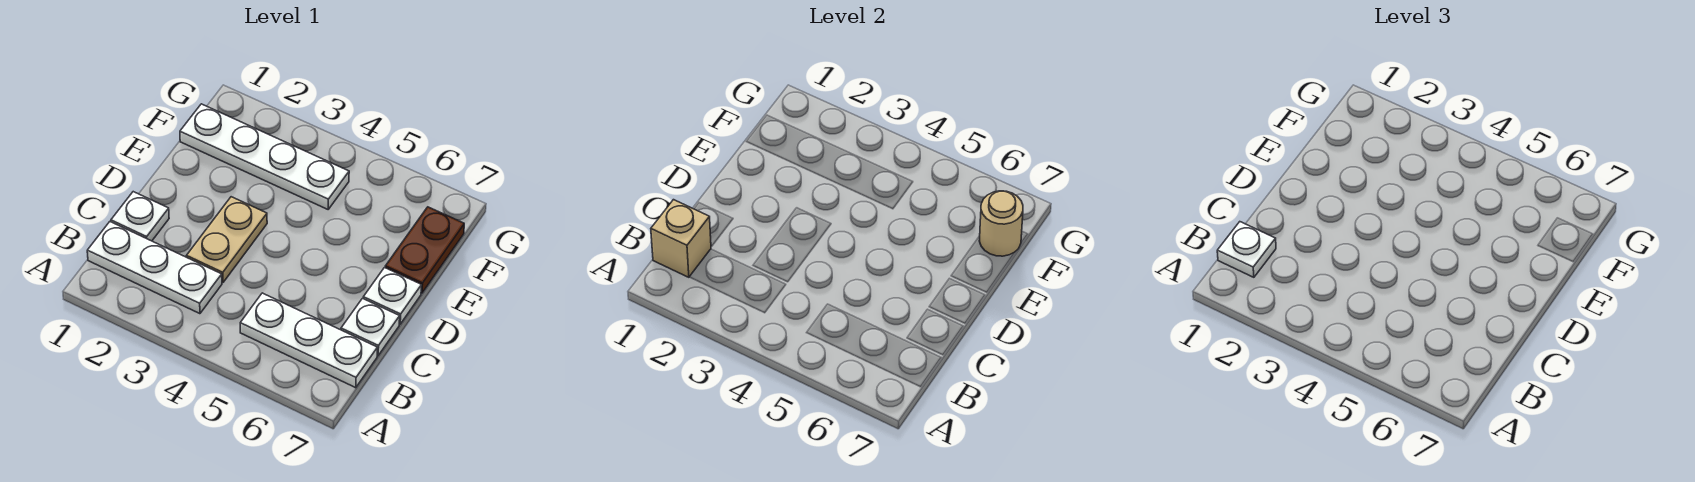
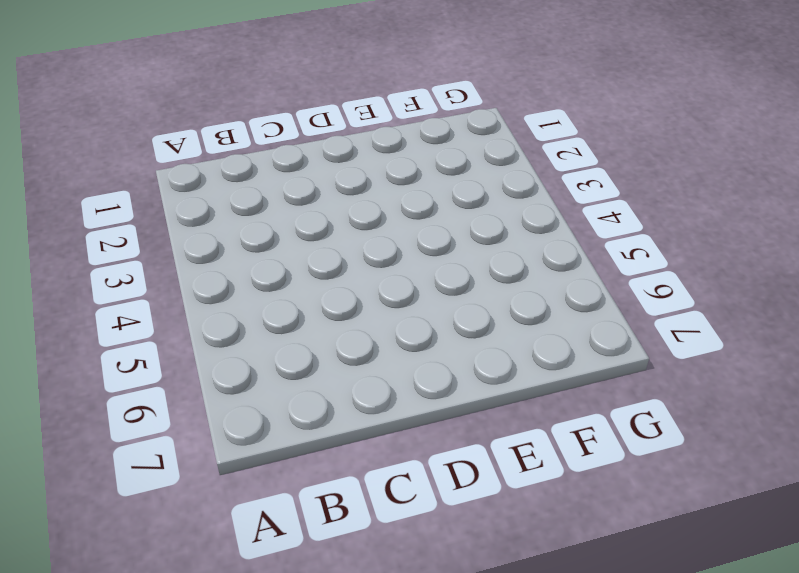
none -> white plate B1:B3 level 1
none -> white plate B5:B7 level 1

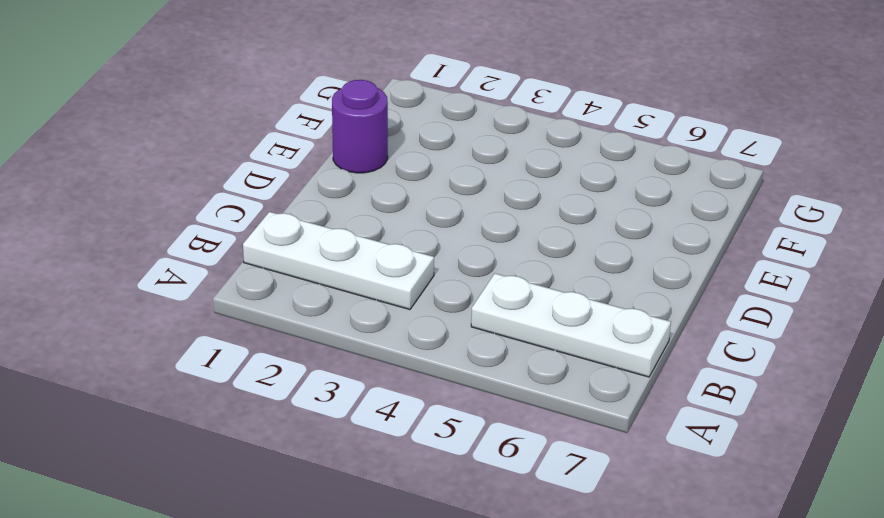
purple round brick E1 level 1 -> none
none -> white plate C1 level 1
none -> tan plate C3:D3 level 1

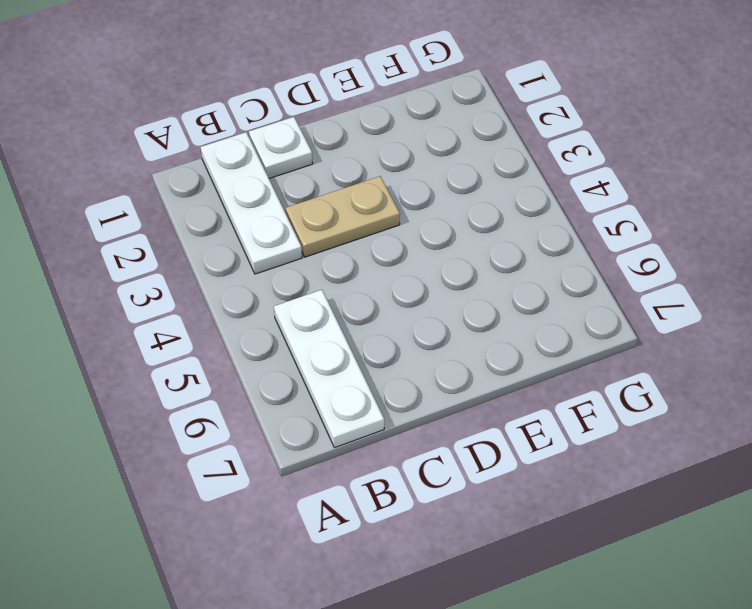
none -> white plate C7 level 1
none -> white plate D7 level 1

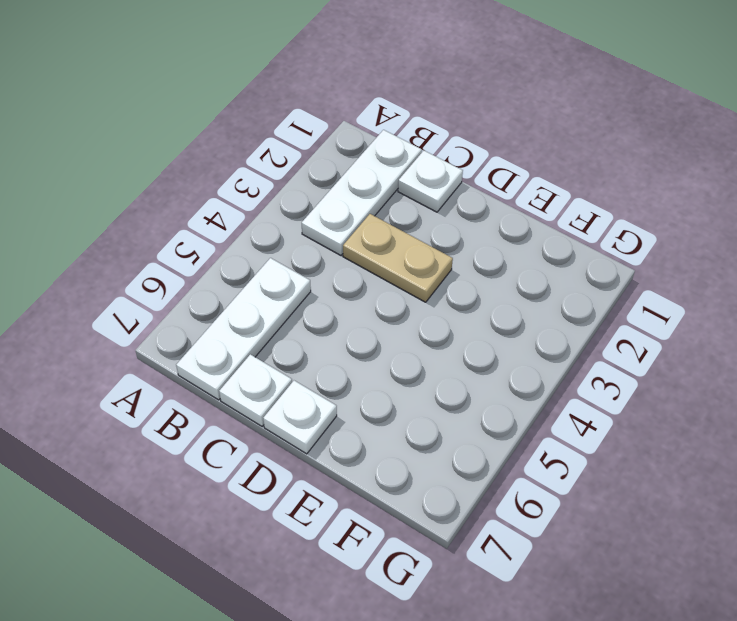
none -> brown plate E7:F7 level 1
none -> white plate F1:F4 level 1

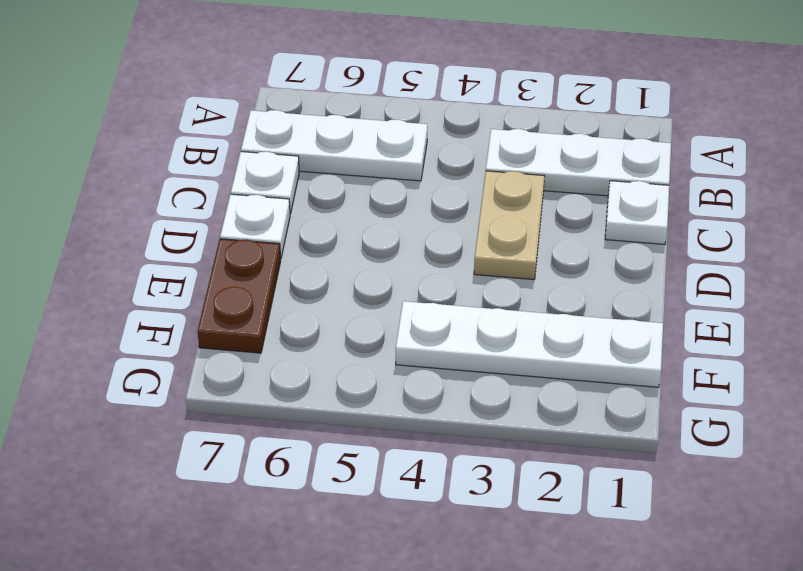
none -> tan brick B1 level 2
none -> tan round brick F7 level 2

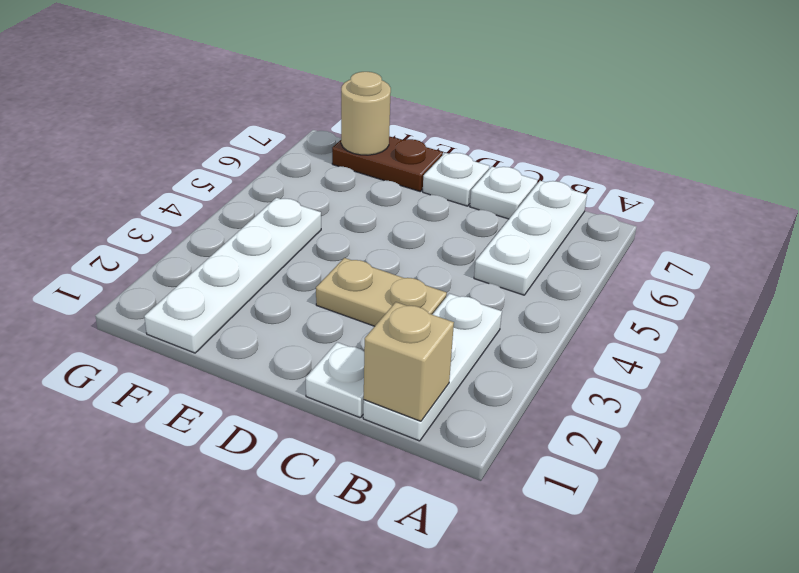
none -> white plate B1 level 3

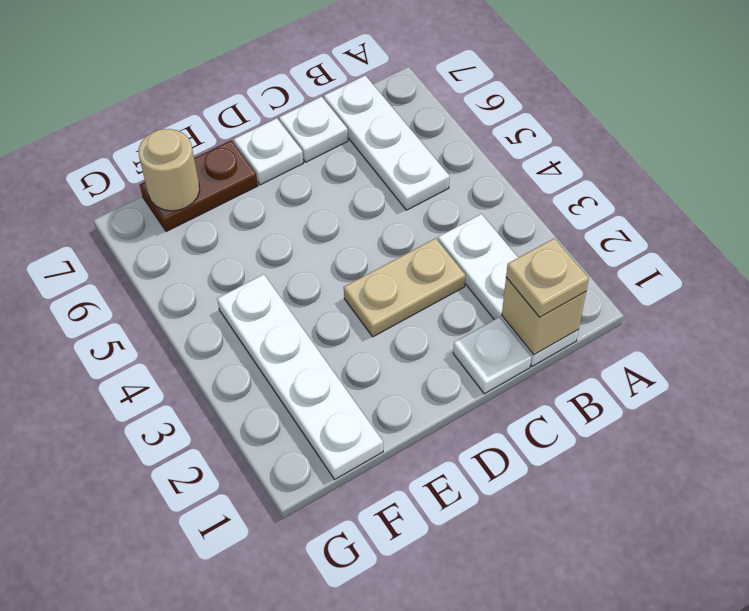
tan plate B1 level 3 -> white plate B1 level 3

